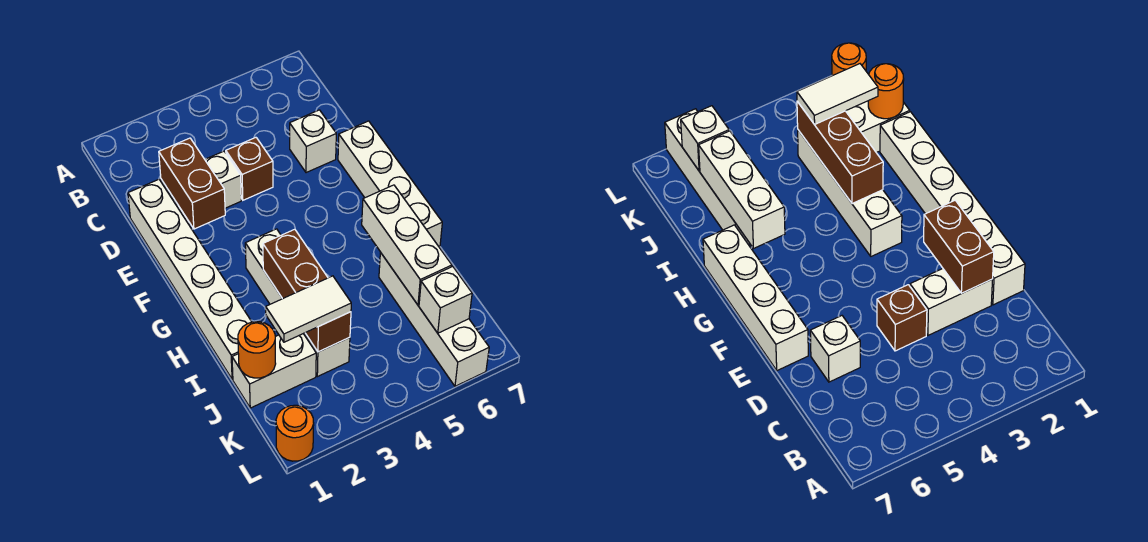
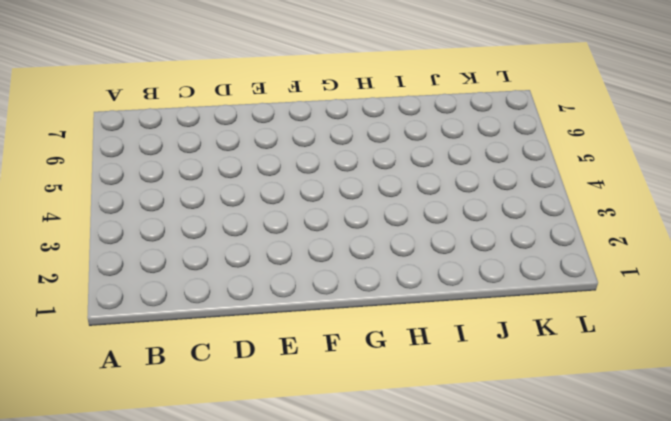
none -> white brick D1:I1 level 1
none -> white brick D2:D3 level 1
none -> brown brick D4 level 1

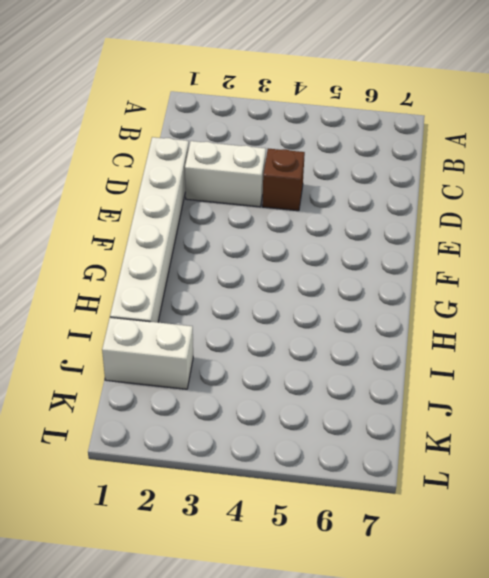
none -> white brick D6 level 1
none -> white brick E7:H7 level 1
none -> white brick G3:J3 level 1

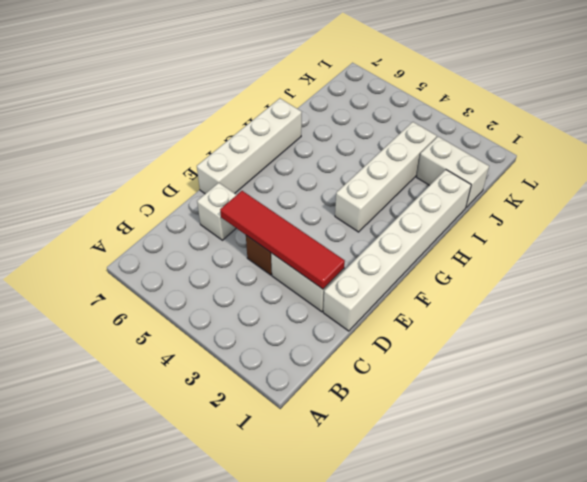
red tile D2:D5 level 2 -> brown brick D2:E2 level 2
none -> white brick I6:L6 level 1
none -> orange round brick L1 level 1
none -> brown brick H3:J3 level 2

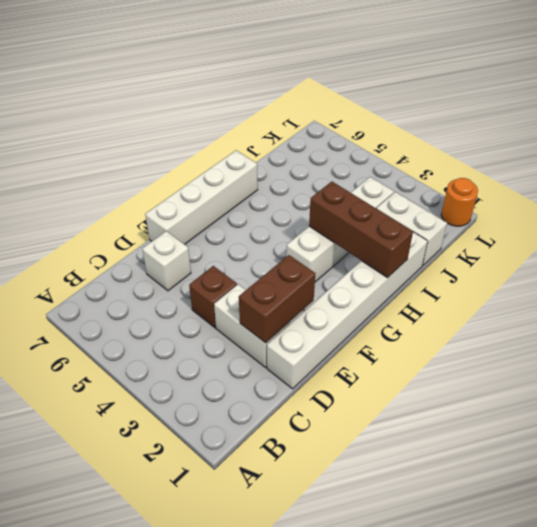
brown brick H1:H3 level 2 -> brown brick H3:J3 level 2
none -> white brick I6:L6 level 1
none -> white brick H6:J6 level 2
none -> orange round brick J1 level 2

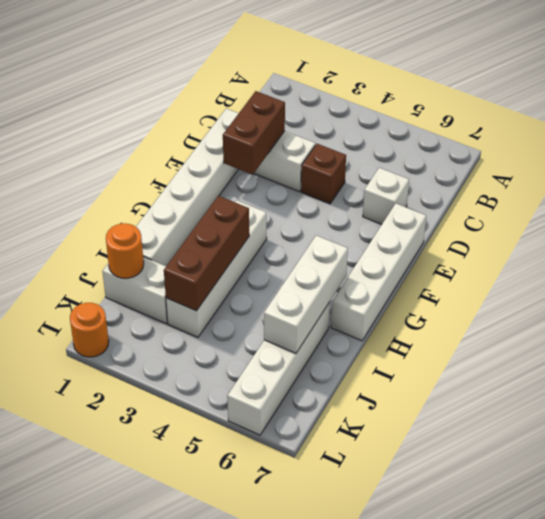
none -> white brick K6 level 2
none -> white tile J2:J3 level 3

